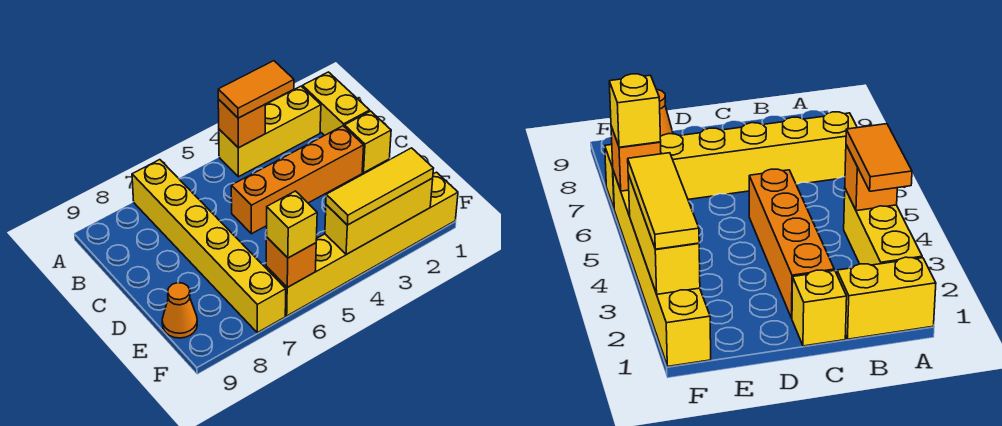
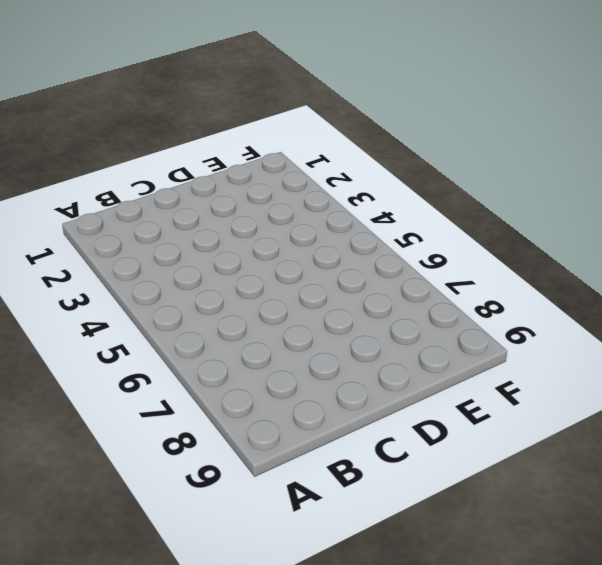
none -> yellow brick A1:B1 level 1
none -> yellow brick A2:A4 level 1
none -> yellow brick A7:F7 level 1

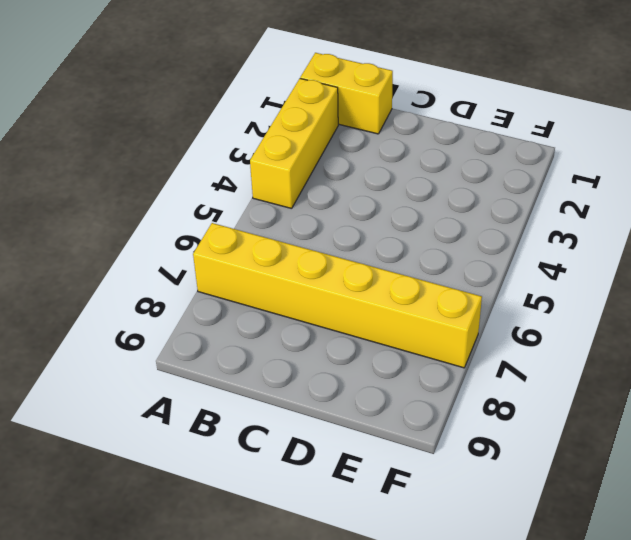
none -> yellow brick C1 level 1
none -> orange brick C2:C5 level 1
none -> orange cone E9 level 1

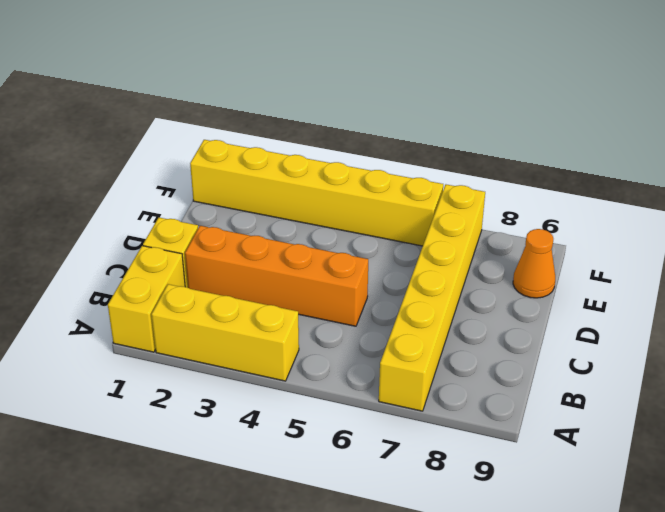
none -> orange brick A4 level 2
none -> yellow brick F2:F4 level 2
none -> orange brick F6 level 2

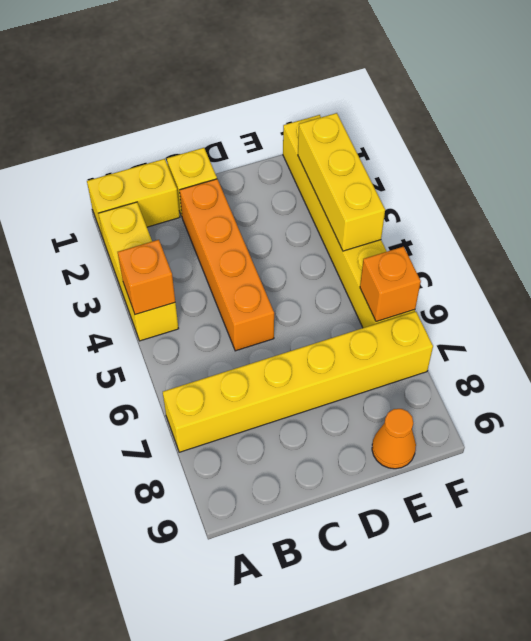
none -> orange tile A3:A4 level 3
none -> yellow tile F2:F4 level 3
none -> yellow brick F6 level 3

